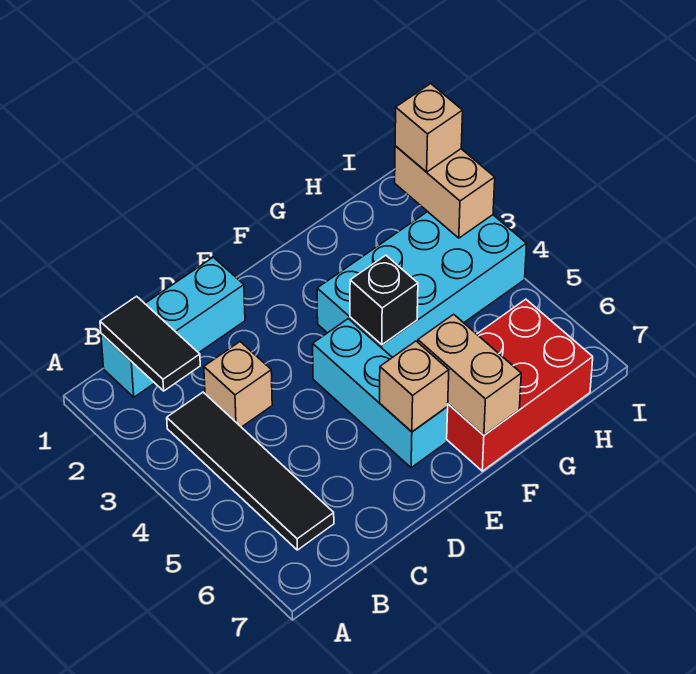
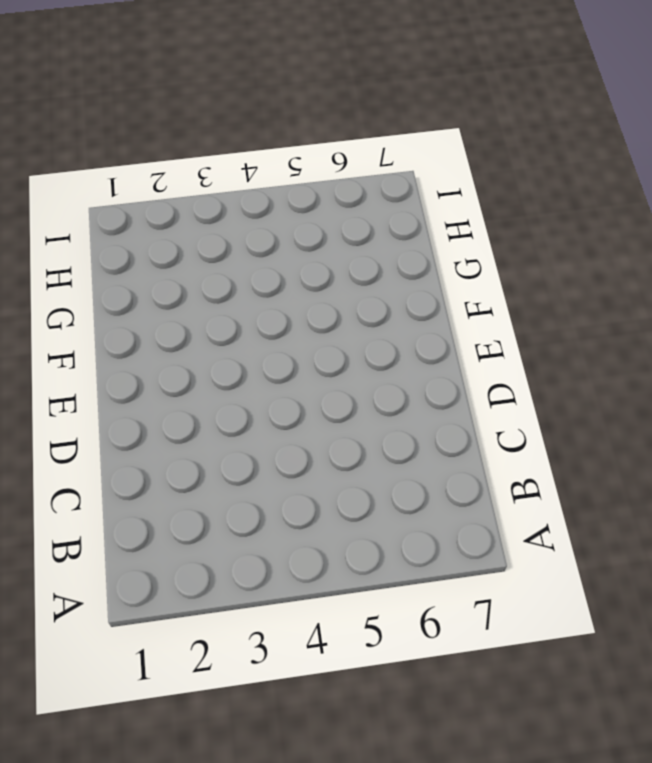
none -> cyan brick B1:D1 level 1
none -> black tile B3:B6 level 1
none -> tan brick C3 level 1

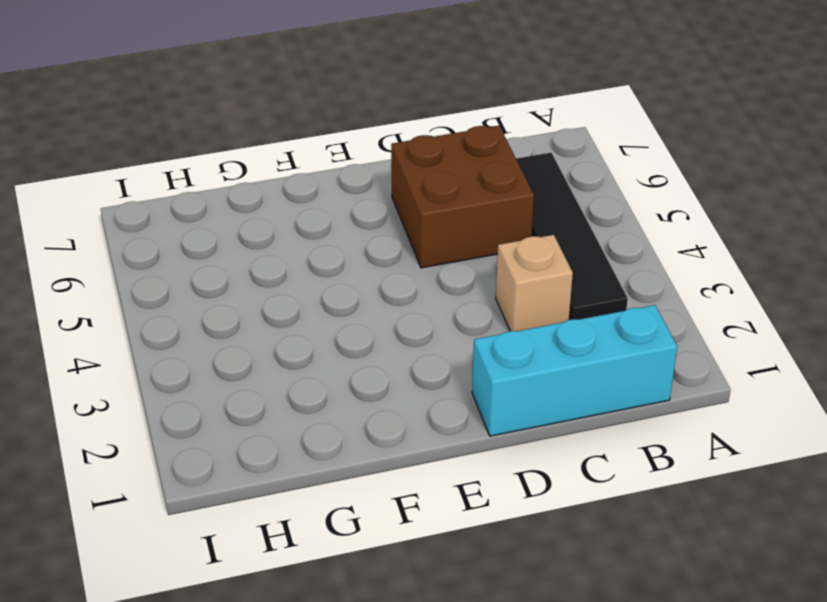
brown brick C5:D6 level 1 -> none
none -> cyan brick E4:E6 level 1
none -> cyan brick F3:I4 level 1
none -> red brick F6:H7 level 1

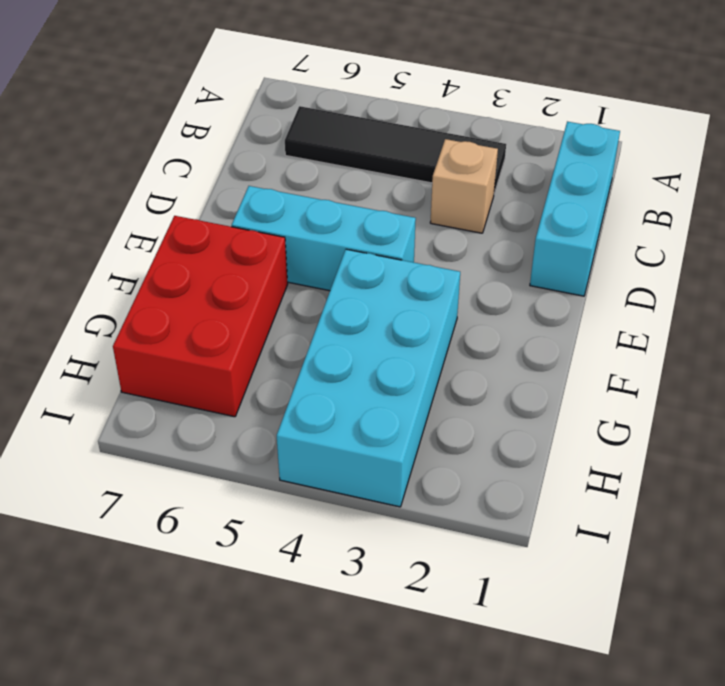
none -> black tile B1:B2 level 2
none -> tan brick E6 level 2
none -> black brick F4 level 2

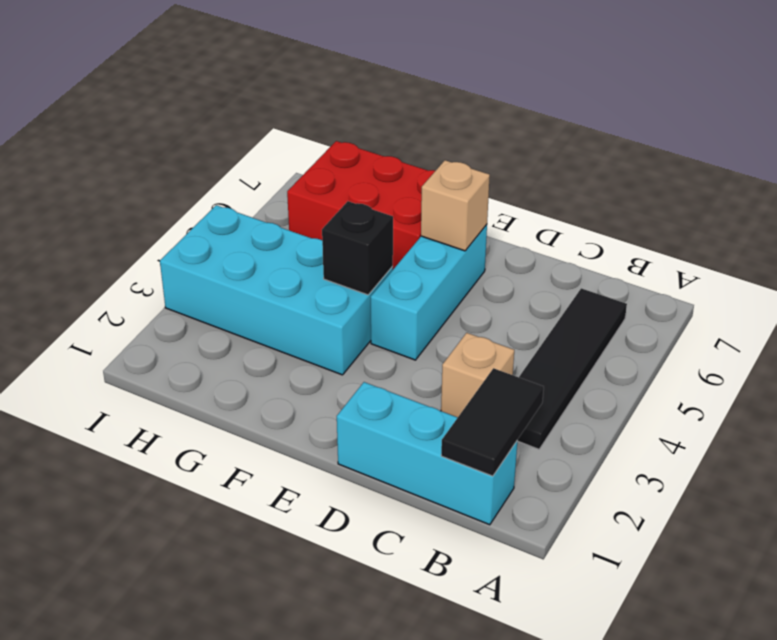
none -> tan brick F6:F7 level 2
none -> tan brick I2:I3 level 2
none -> tan brick I2 level 3

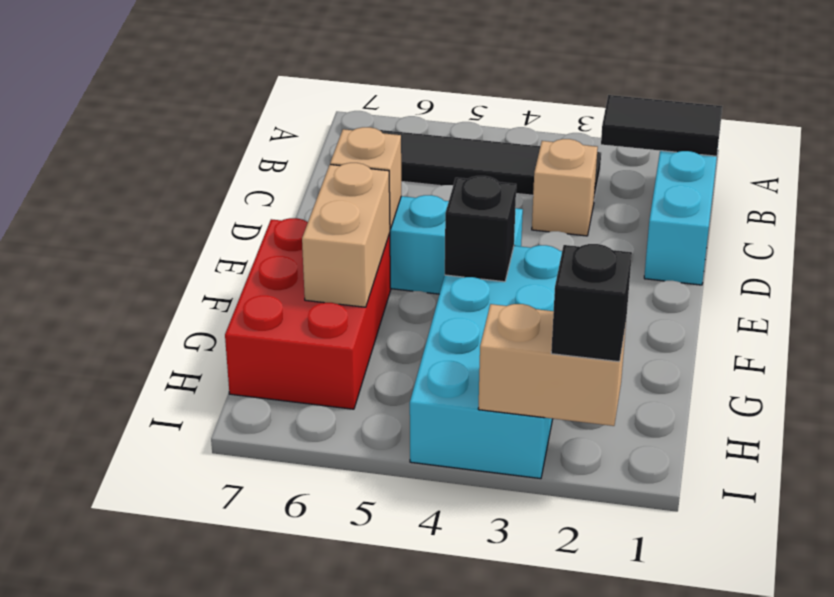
tan brick F6:G6 level 2 -> tan brick F6:F7 level 2
black brick I2 level 3 -> tan brick I2 level 3

